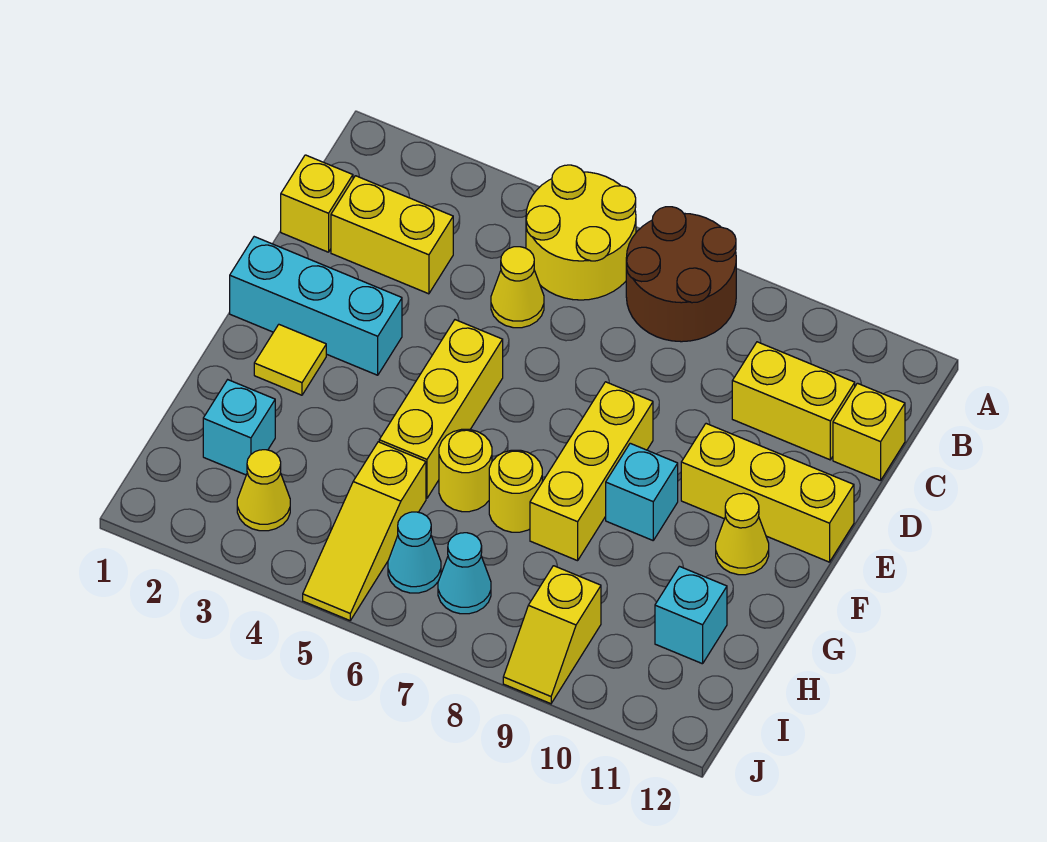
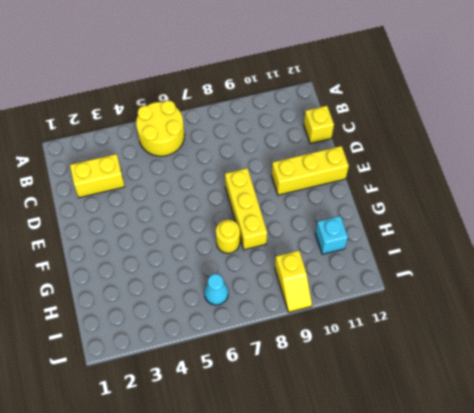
none -> brown round brick A7:B8 level 1
none -> yellow brick C1 level 1
none -> yellow cone C5 level 1

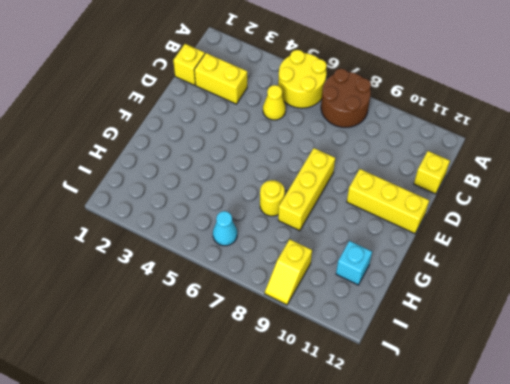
none -> yellow brick C10:C11 level 1
none -> cyan brick E1:E3 level 1
none -> yellow brick E5:G5 level 1

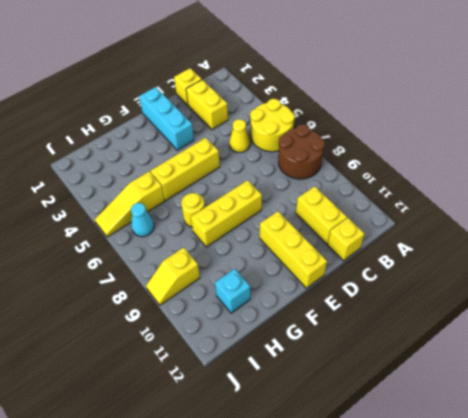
none -> yellow tile F2 level 1
none -> cyan brick F9 level 1
none -> yellow cone F11 level 1

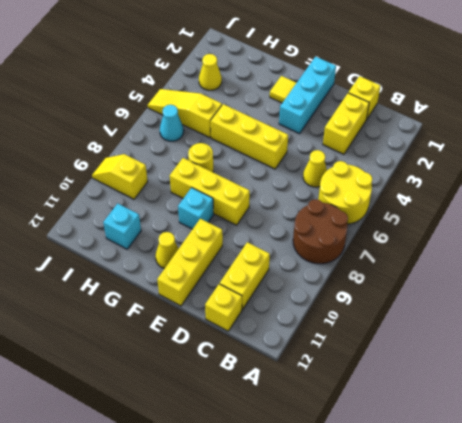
none -> yellow round brick G6 level 1
none -> cyan brick H2 level 1
none -> cyan cone I7 level 1

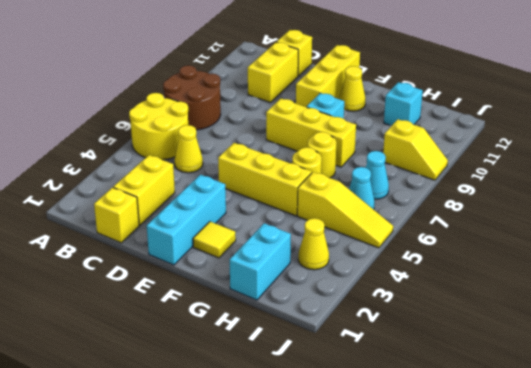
cyan brick H1:H2 level 1 -> cyan brick H2 level 1

